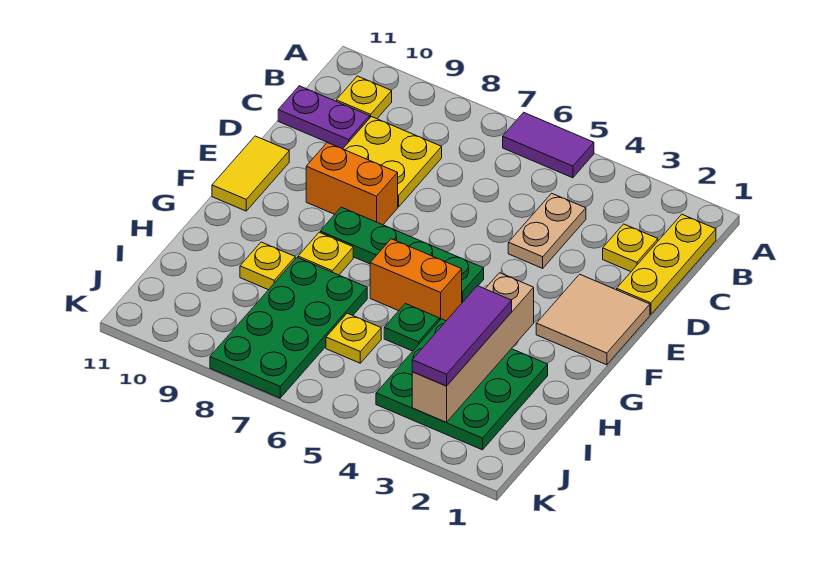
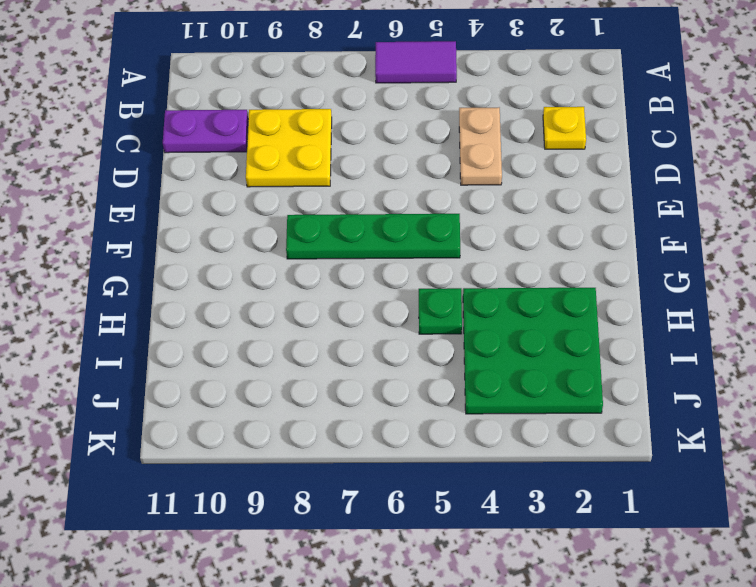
none -> yellow plate B1:D1 level 1
none -> yellow plate B10 level 1
none -> tan tile E1:F2 level 1

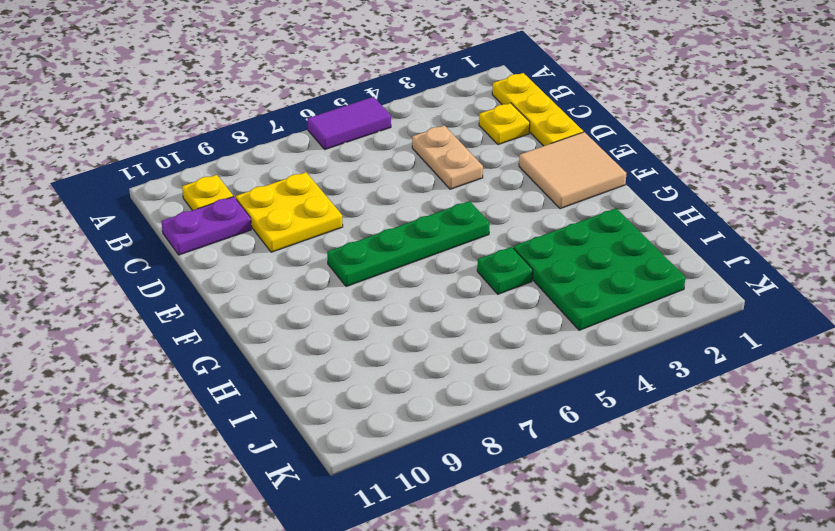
none -> orange brick E8:E9 level 1
none -> yellow tile E11:F11 level 1
none -> orange brick G5:G6 level 1

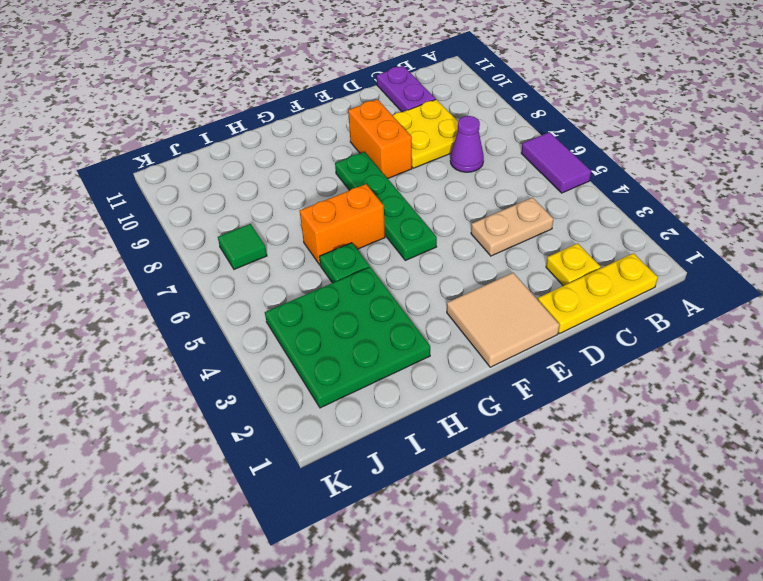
purple cone C7 level 1 -> none
orange brick G6:H6 level 1 -> orange brick G5:G6 level 1
green tile J7 level 1 -> green plate H7:K8 level 1
none -> yellow plate B10 level 1
none -> yellow tile E11:F11 level 1
none -> yellow plate G8 level 1

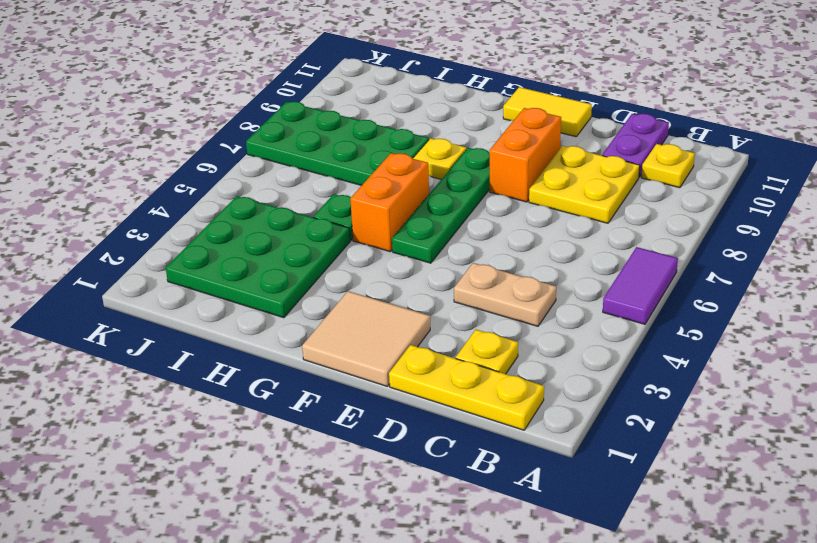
none -> yellow plate H9 level 1
none -> yellow plate I6 level 1
none -> tan brick G3:J3 level 2

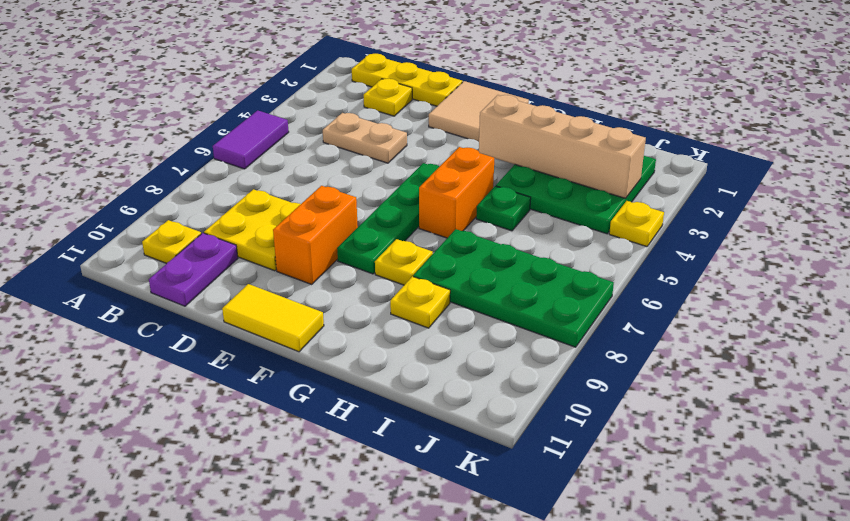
yellow plate K4 level 1 -> yellow plate I6 level 1
none -> purple tile H3:J3 level 3

